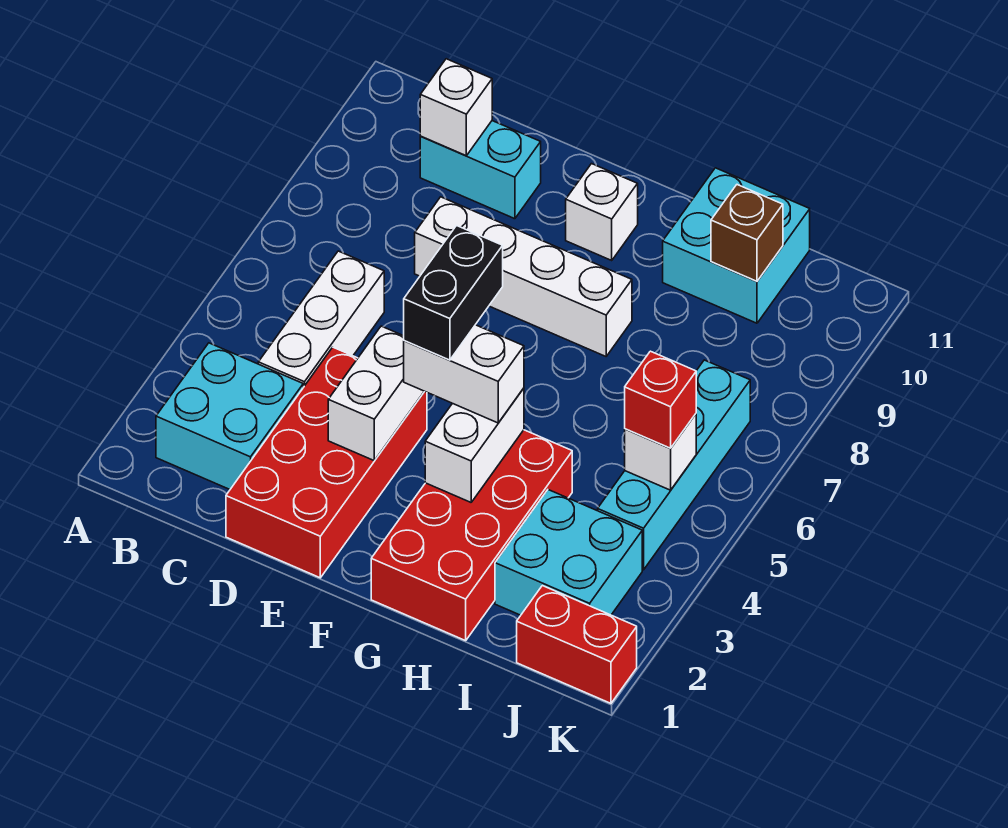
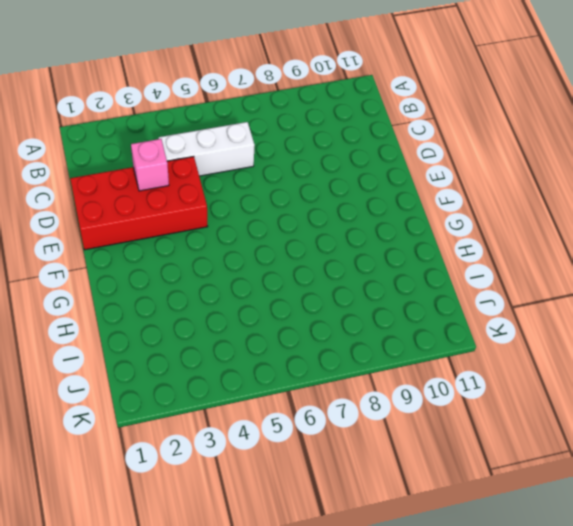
pink brick D3 level 2 -> none
none -> cyan brick B2:C3 level 1
none -> cyan brick C10:D10 level 1
none -> white brick D8:G8 level 1

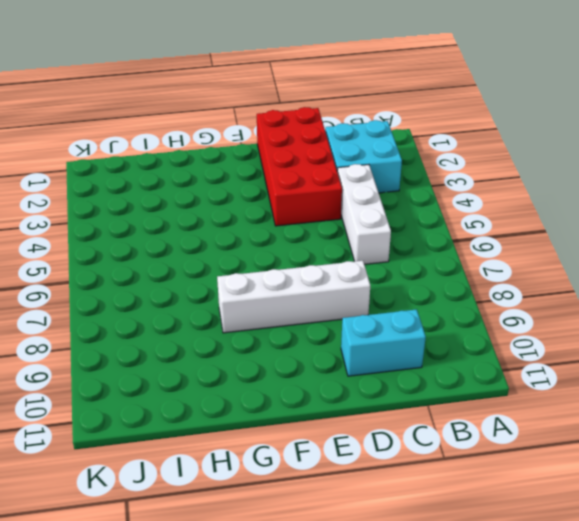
none -> white brick F10 level 1
none -> red brick G1:H4 level 1
none -> cyan brick H10:I11 level 1

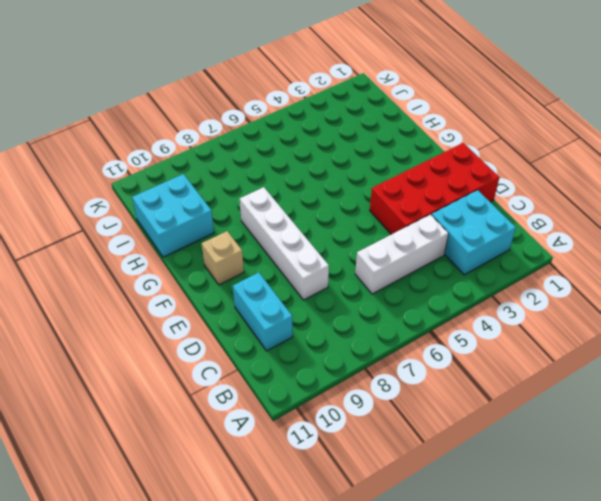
tan brick F10 level 1 -> white brick F10 level 1
none -> red brick G1:H4 level 1
none -> cyan brick I2:J3 level 1
none -> red brick J1:K1 level 1

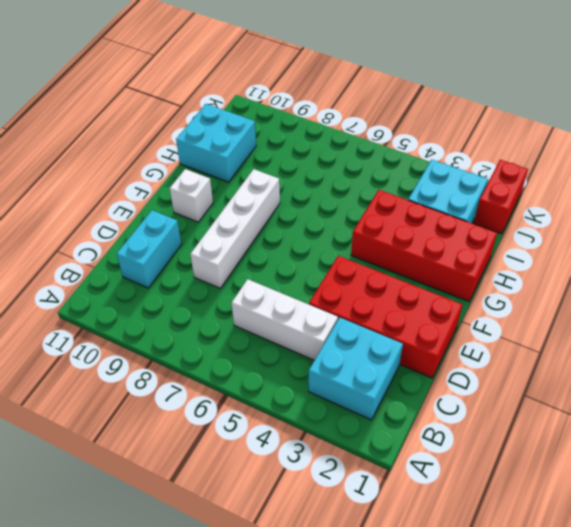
none -> cyan brick J4:J7 level 1
none -> white brick C10 level 2
none -> white brick E3:E4 level 2

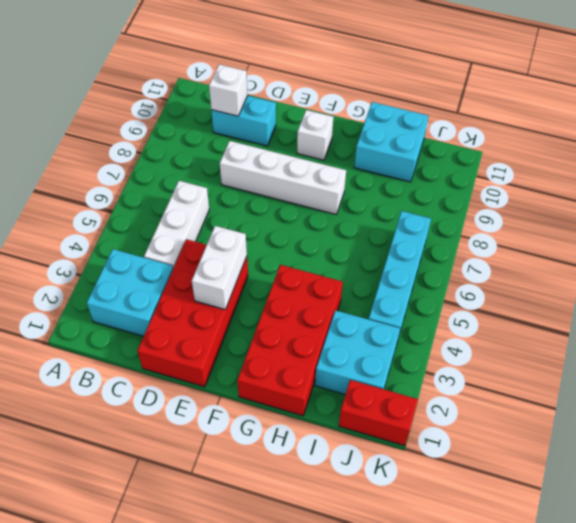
none -> white brick G3:G4 level 2
none -> brown brick I10 level 2
none -> white brick J5 level 2

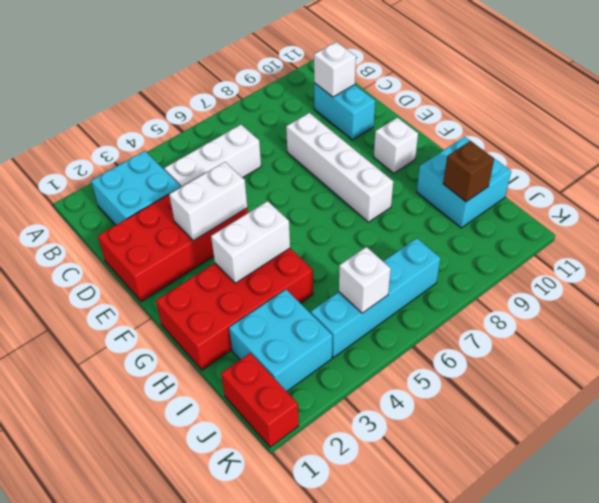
none -> white brick F4:G4 level 3
none -> red brick J5 level 3
none -> black brick F4:F5 level 4

